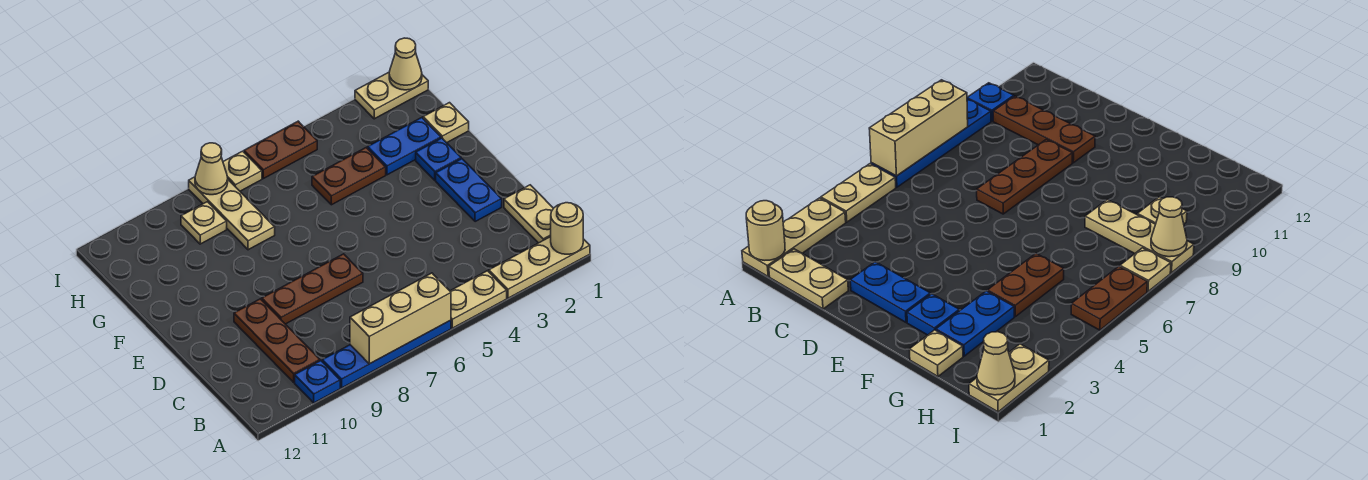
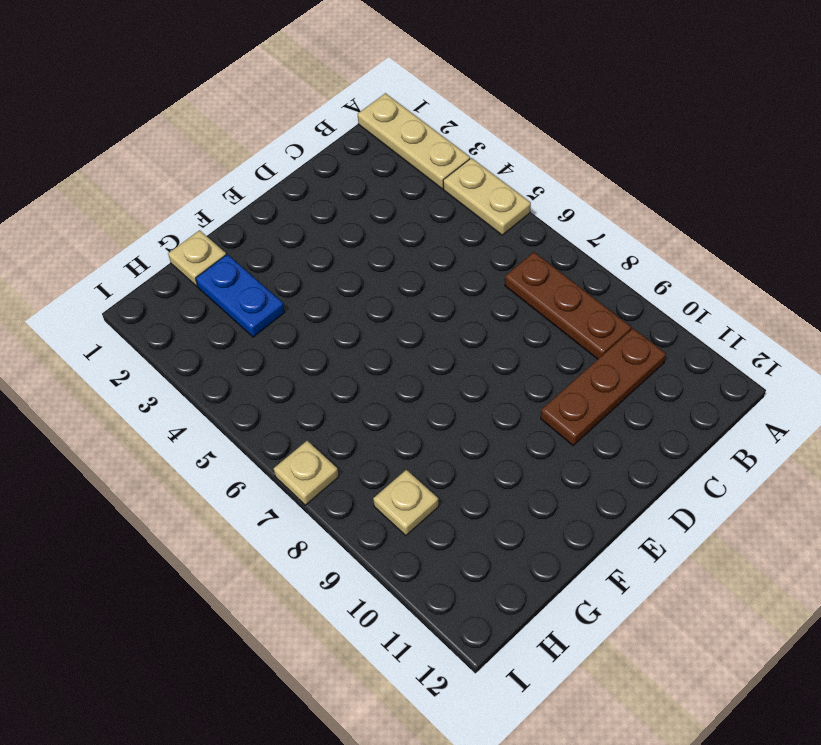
brown plate B7:B9 level 1 -> brown plate D7:D9 level 1
none -> blue plate A6:A9 level 1
none -> blue plate A10 level 1
none -> tan plate B1:C1 level 1

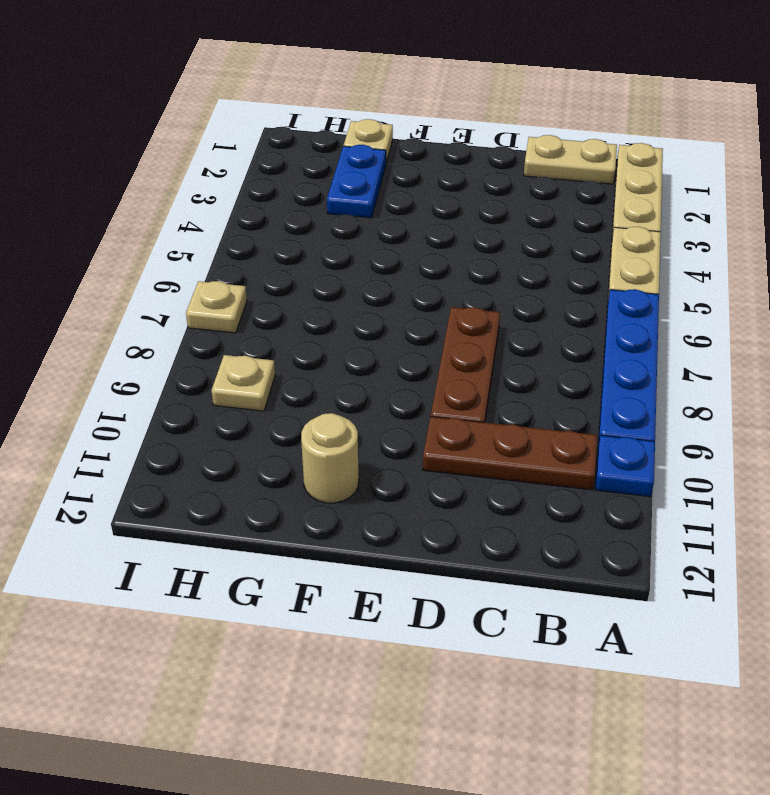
tan round brick F11 level 1 -> tan round brick A1 level 2
none -> blue plate D2:E2 level 1
none -> blue plate F2 level 1
none -> brown plate G4:G5 level 1

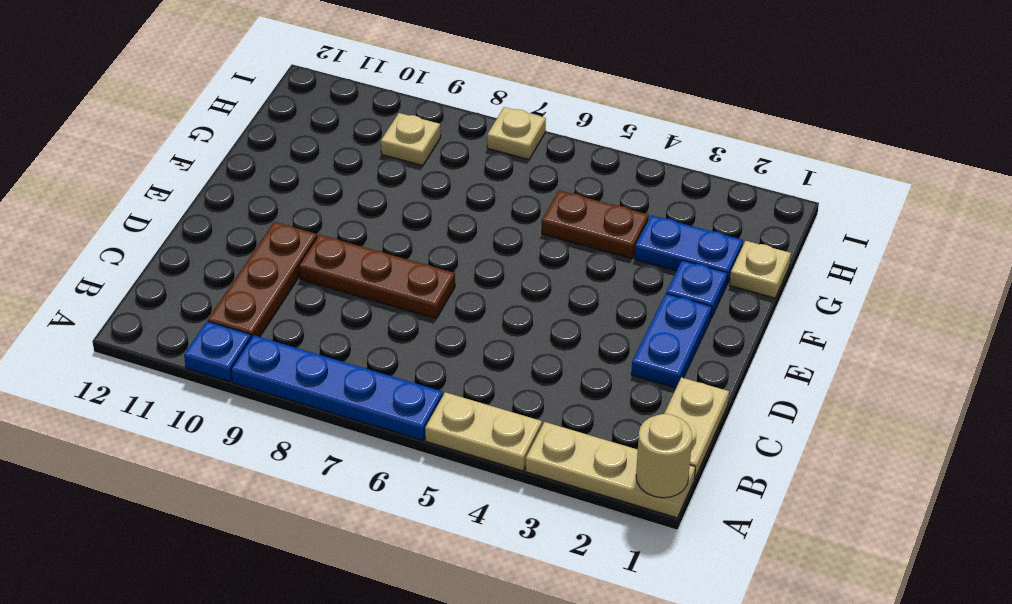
none -> tan plate G8:I8 level 1
none -> tan plate I1:I2 level 1
none -> brown plate I5:I6 level 1

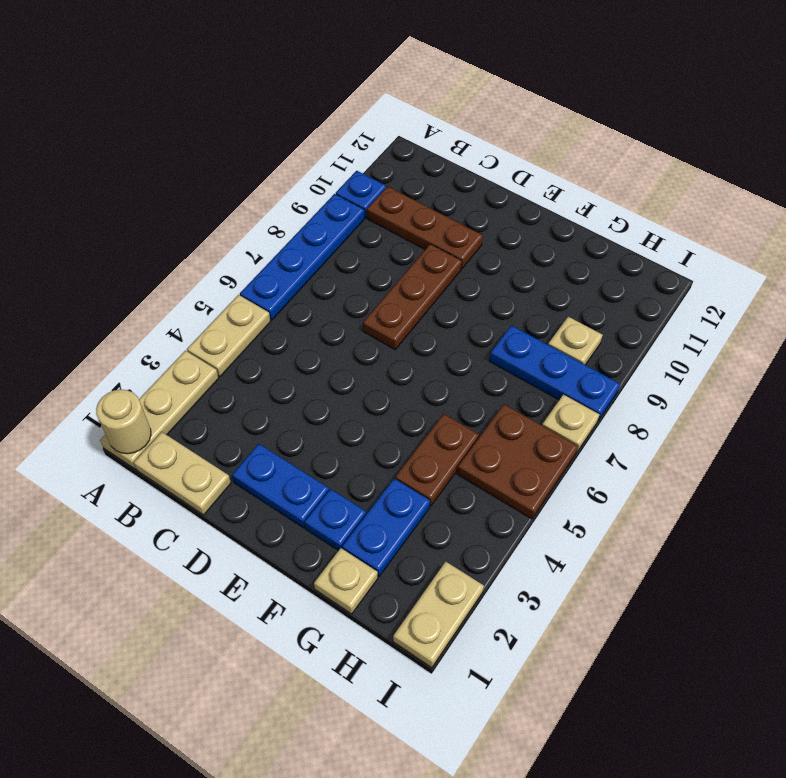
blue plate G8:I8 level 1 -> tan plate G8:I8 level 1
brown plate H5:I6 level 1 -> brown plate I5:I6 level 1
none -> tan brick A6:A8 level 2
none -> tan cone I1 level 2
none -> tan cone I8 level 2

